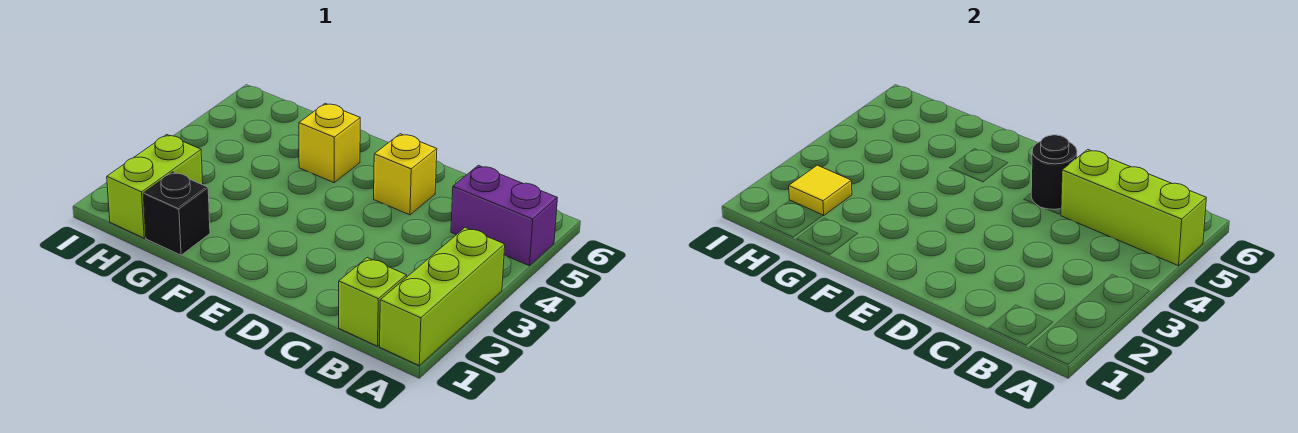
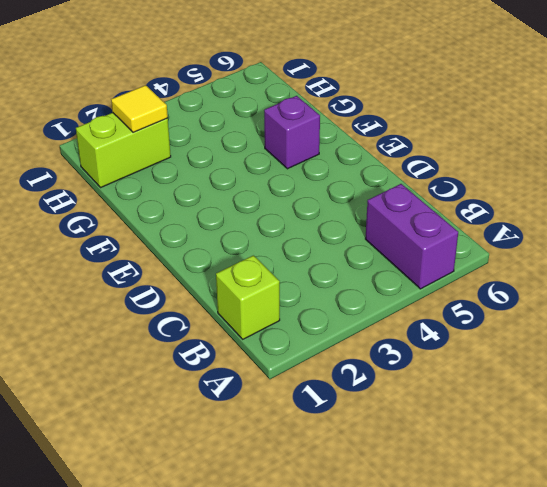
purple brick F5 level 1 -> yellow brick F5 level 1
none -> lime brick A1:A3 level 1
none -> yellow brick D5 level 1

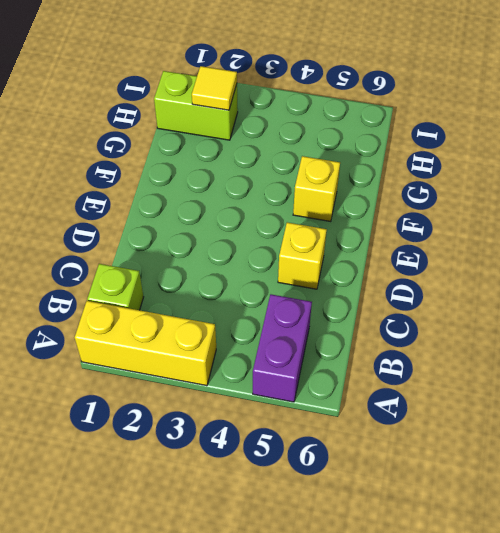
yellow brick A1:A3 level 1 -> lime brick A1:A3 level 1
none -> black brick G1 level 1
none -> lime brick A5:C5 level 2

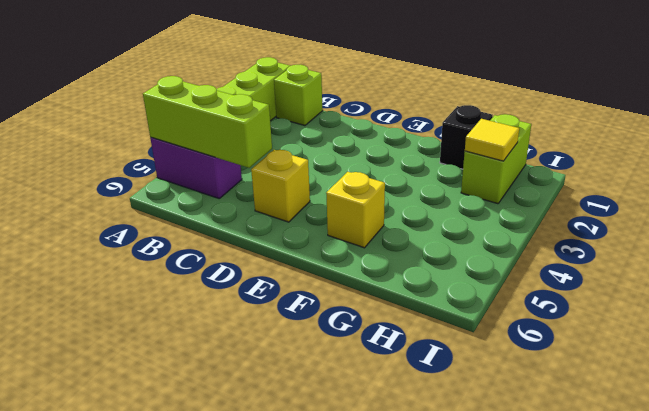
none -> black round brick D5 level 2

